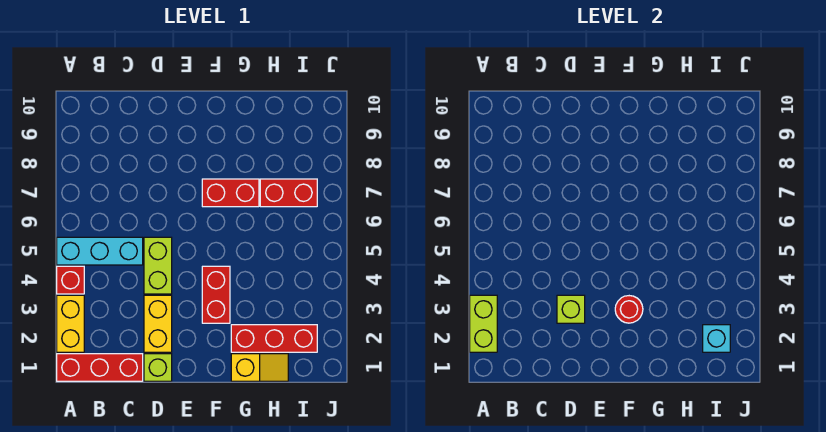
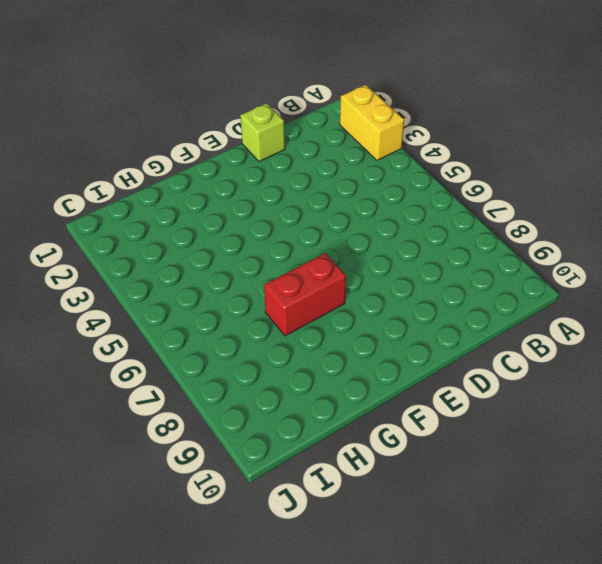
none -> red brick A1:C1 level 1
none -> red brick A4 level 1
none -> cyan brick A5:C5 level 1

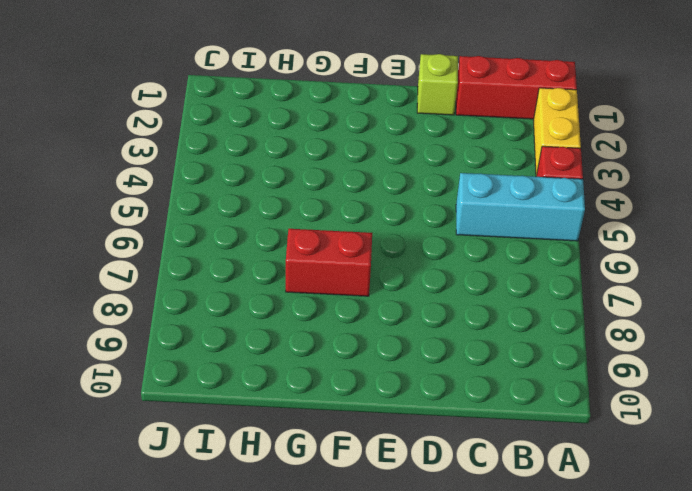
none -> yellow brick D2:D3 level 1
none -> lime brick D4:D5 level 1
none -> red brick F3:F4 level 1

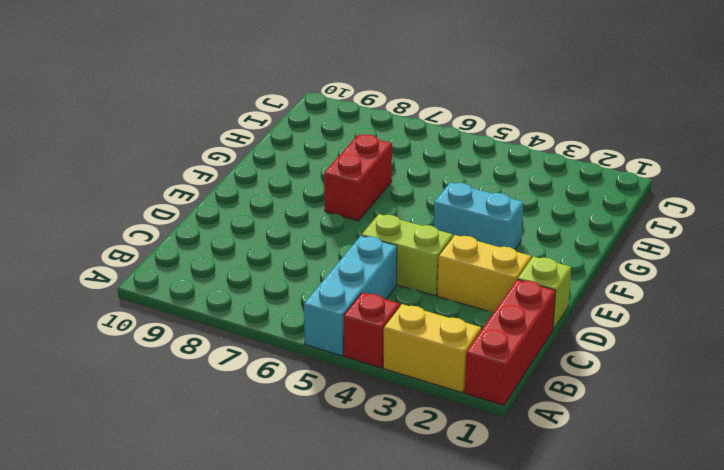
cyan brick F3:F4 level 1 -> red brick F3:F4 level 1
none -> yellow slope G1:H1 level 1 top G
none -> red brick G2:I2 level 1
none -> red brick H7:I7 level 1

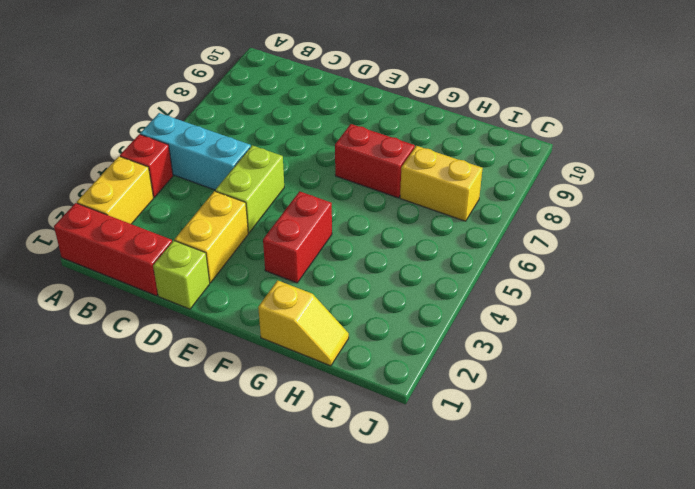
yellow brick H7:I7 level 1 -> red brick H7:I7 level 1
none -> red brick G2:I2 level 1
none -> lime brick A2:A3 level 2
none -> lime brick D3 level 2

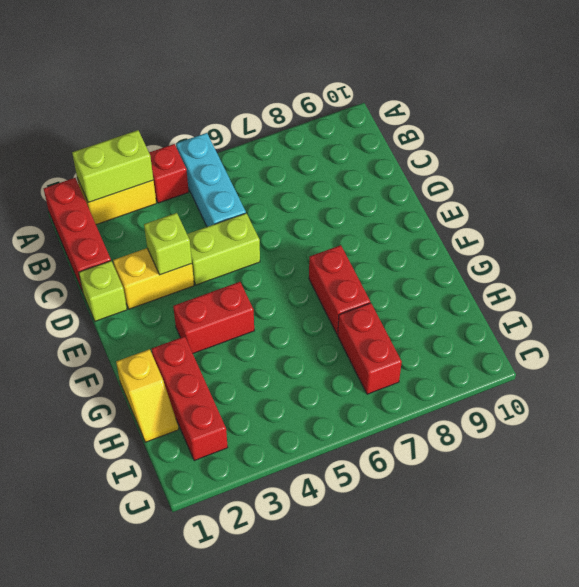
none -> red round brick F3 level 2
none -> cyan brick I2 level 2

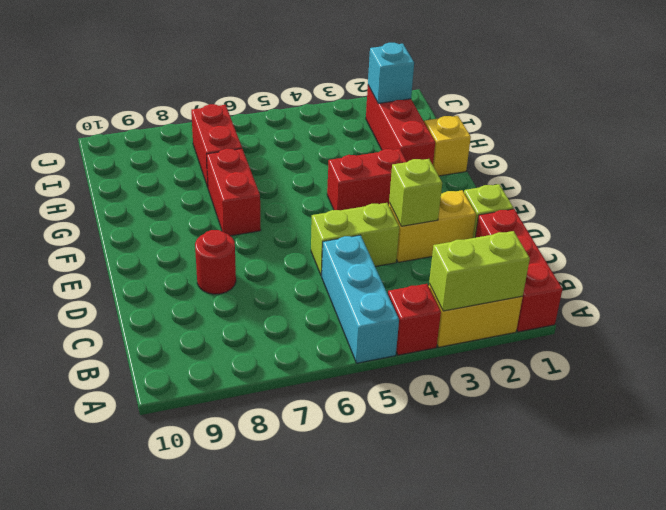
red round brick D8 level 1 -> red round brick F3 level 2

